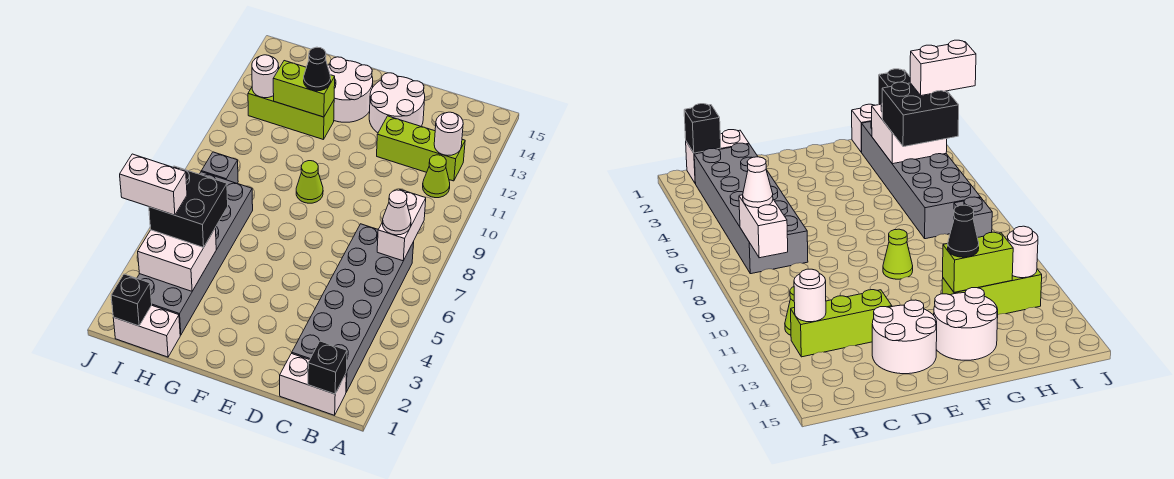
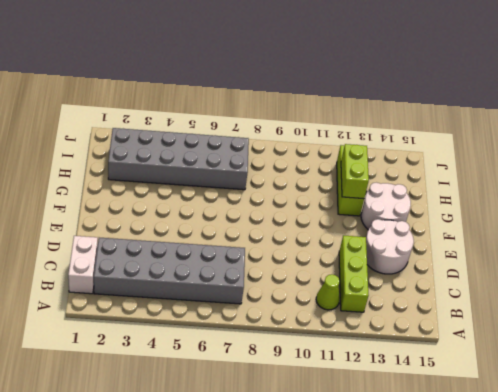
none -> lime cone F9 level 1
none -> white brick H1:I1 level 1
none -> grey brick I8 level 1

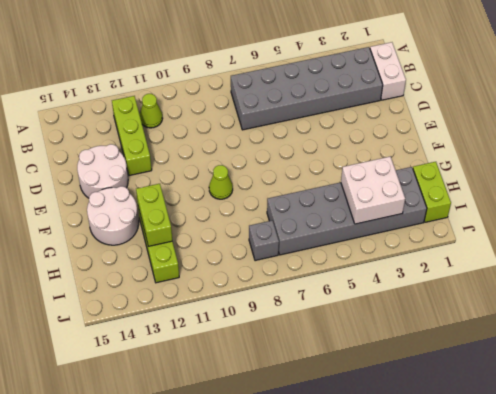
lime brick H1:I1 level 1 -> white brick H1:I1 level 1
none -> black brick B1 level 2
none -> white brick B7:B8 level 2
none -> white round brick B12 level 2

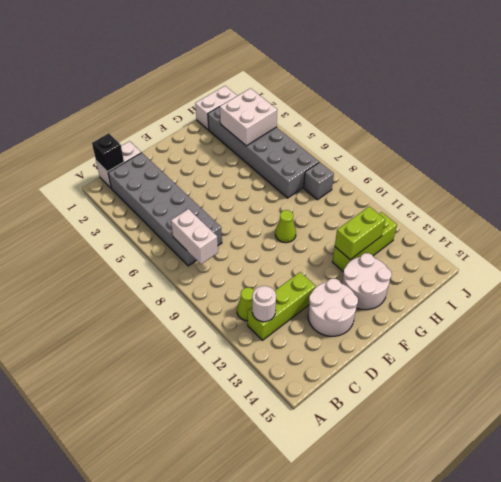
none -> black brick I1 level 2
none -> white round brick I12 level 2
none -> white cone B7 level 3

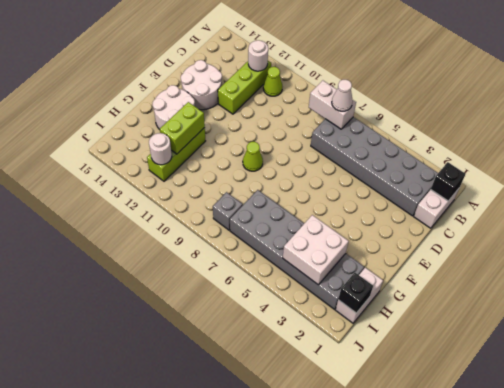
none -> black cone G12 level 3
none -> black brick H4:I5 level 3
none -> white brick I4:J4 level 4

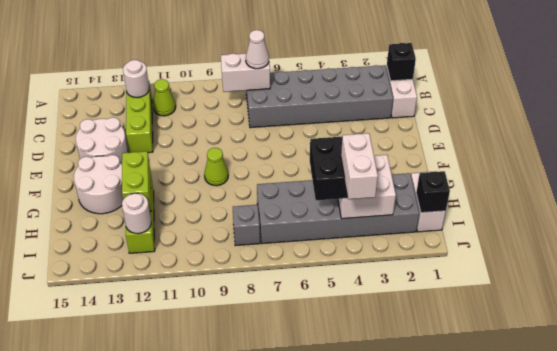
none -> black cone G12 level 3

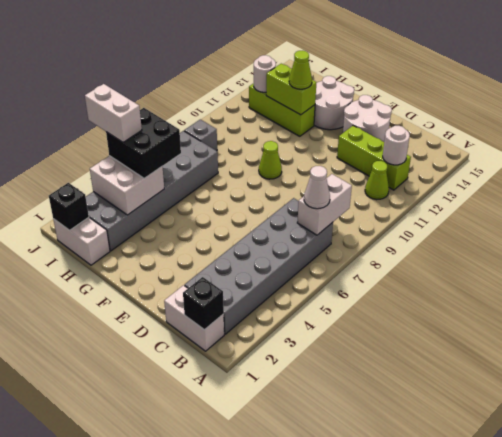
lime cone G12 level 3 -> black cone G12 level 3

